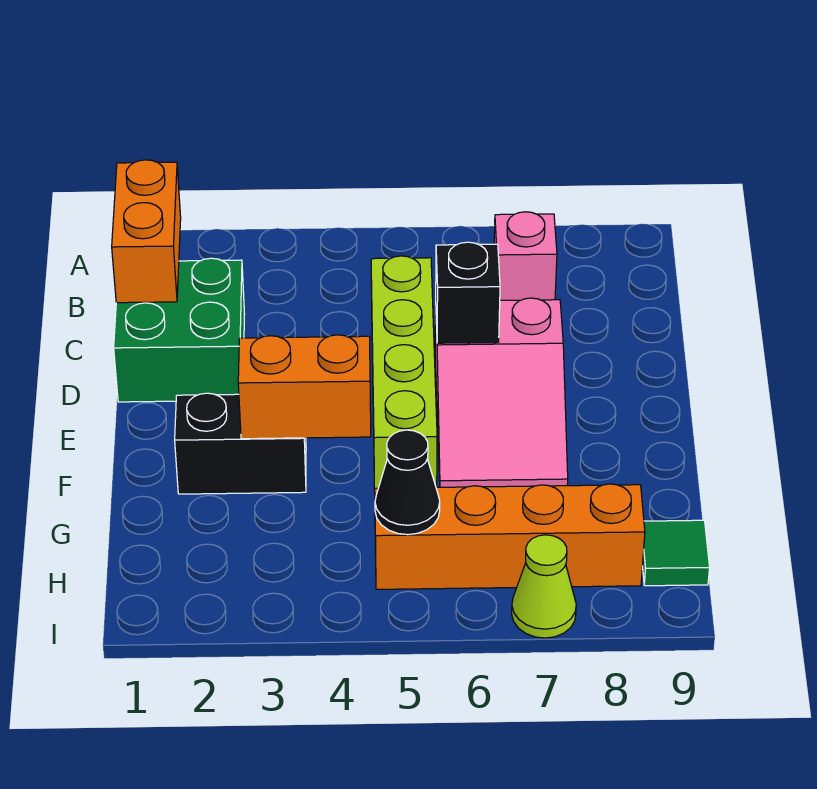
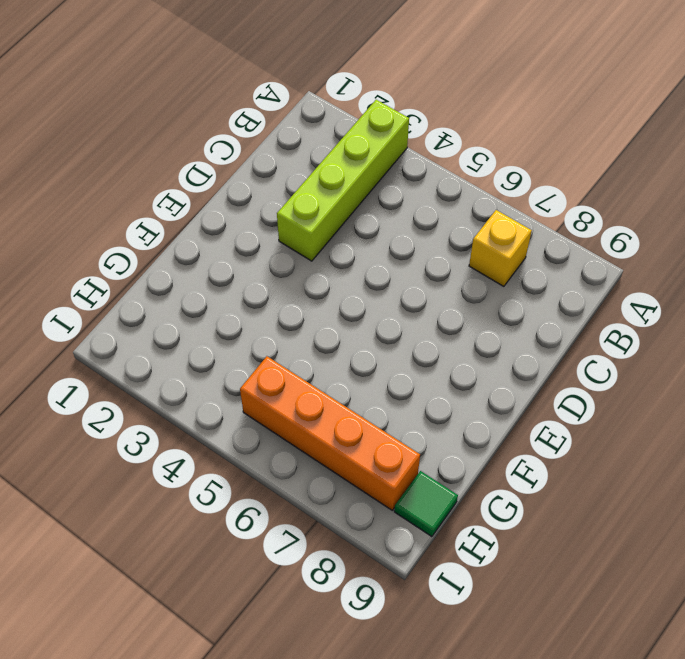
lime brick A3:D3 level 1 -> lime brick C5:F5 level 1
yellow brick B7 level 1 -> pink brick B7 level 1
none -> green brick C1:D2 level 1
none -> pink slope D6:F7 level 1 top D
none -> black brick F2:F3 level 1

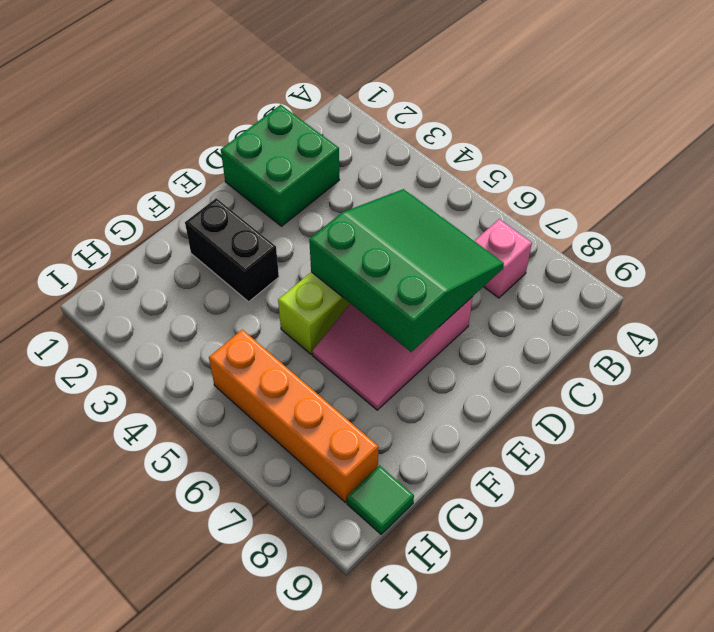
green slope C5:E7 level 2 top E -> black brick D6 level 2
none -> lime cone I7 level 1
none -> orange brick B1:C1 level 2
none -> orange brick F3:F4 level 2

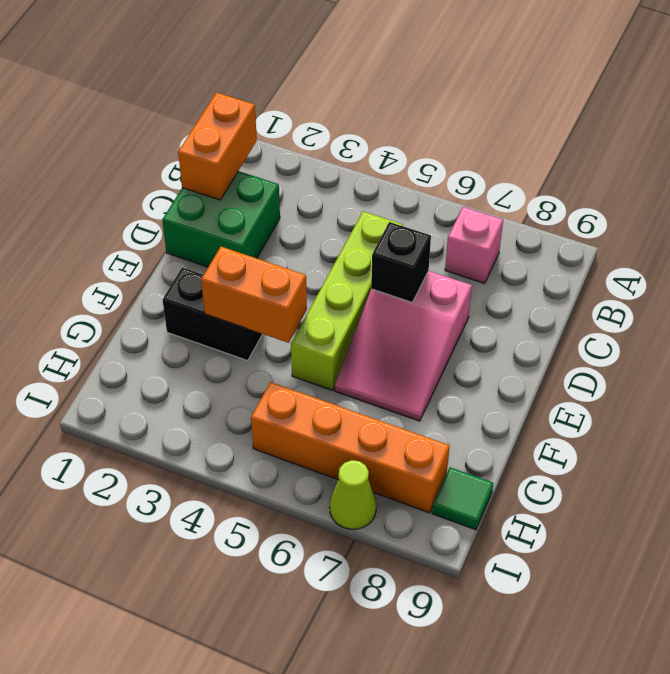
none -> black cone H5 level 2

